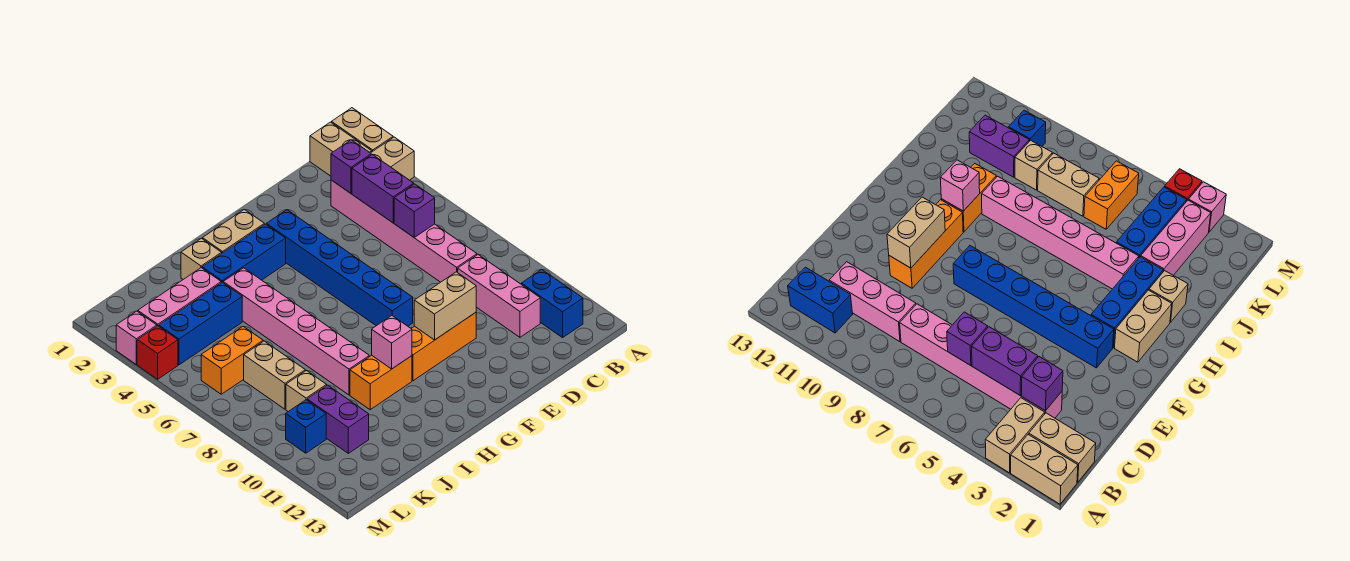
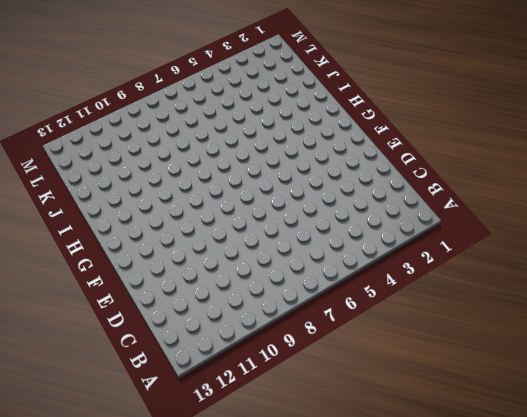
none -> tan brick A1:A2 level 1
none -> tan brick A3:B3 level 1
none -> tan brick B1:B2 level 1

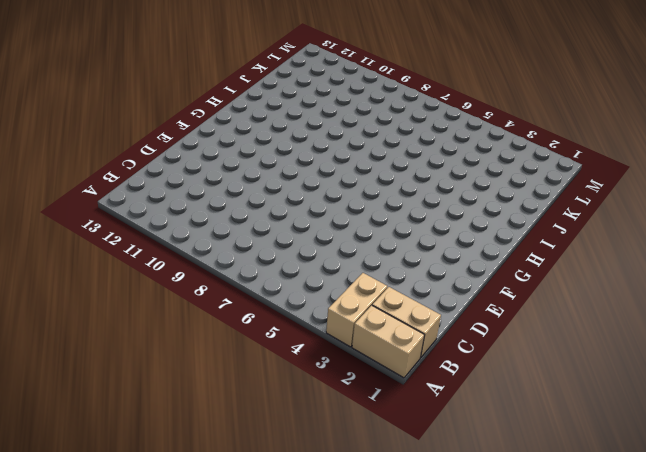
none -> blue brick B11:B12 level 1
none -> pink brick C3:C8 level 1
none -> pink brick C9:C11 level 1

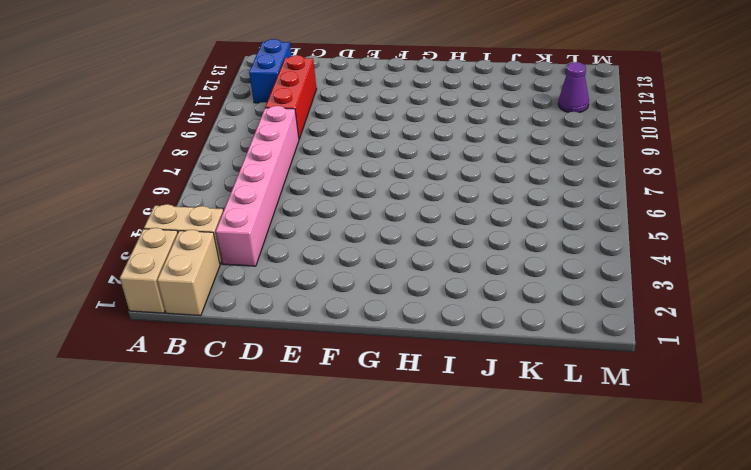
red brick C9:C11 level 1 -> pink brick C9:C11 level 1
purple cone L11 level 1 -> none
none -> orange brick E10:G10 level 1
none -> blue brick F3:F8 level 1
none -> tan brick G2:H2 level 1

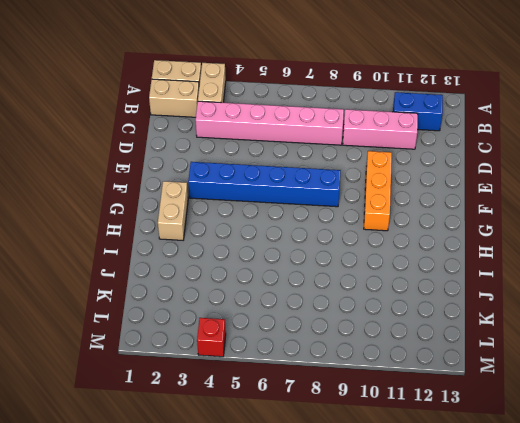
none -> blue brick G3:I3 level 1
none -> orange brick H10:I10 level 1
none -> tan brick I2 level 1

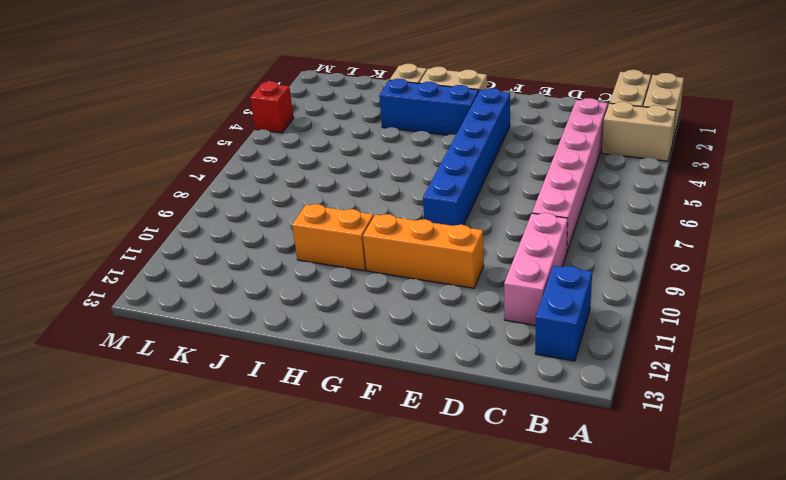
none -> pink brick I4:I9 level 1
none -> pink brick J3:L3 level 1
none -> blue brick J4:L4 level 1

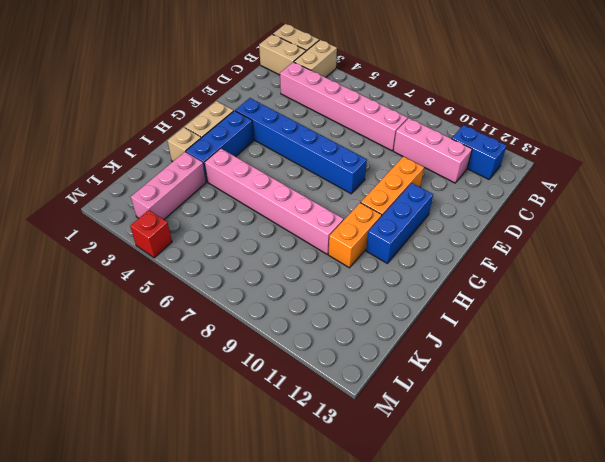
blue brick F11:H11 level 1 -> blue brick J4:L4 level 1
none -> orange brick K6:L6 level 1
none -> tan brick K7:K8 level 1
none -> tan brick K9 level 1

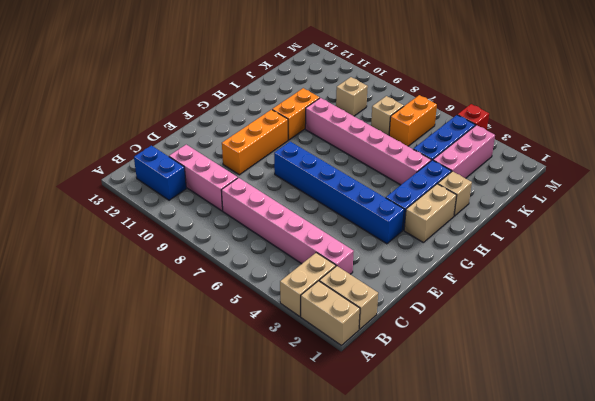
tan brick K7 level 1 -> tan brick K7:K8 level 1
none -> purple brick K10:K11 level 1
none -> blue brick L10 level 1
none -> pink brick M3 level 1

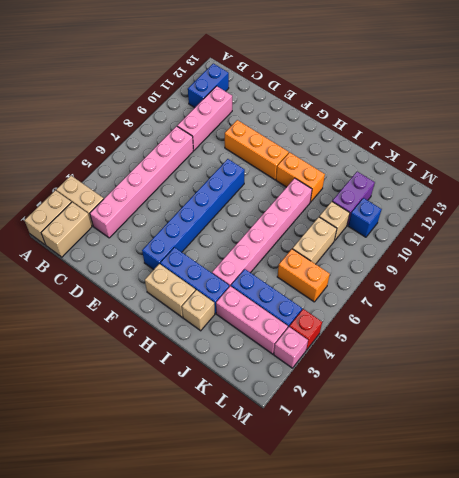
none -> purple brick C3 level 2
none -> purple brick C4:C5 level 2
none -> purple brick C6 level 2

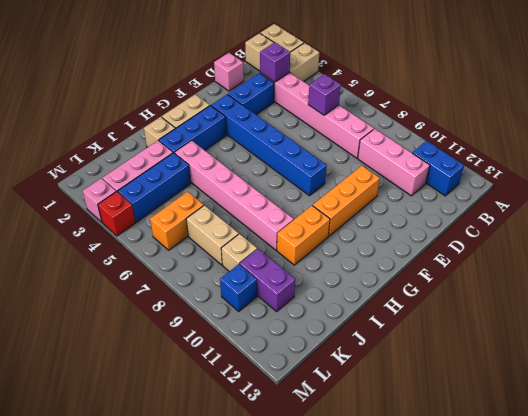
pink brick D1 level 1 -> pink brick H10 level 2
blue brick D3:E3 level 1 -> none
none -> purple brick C4:C5 level 2
none -> tan brick E10:F10 level 2

